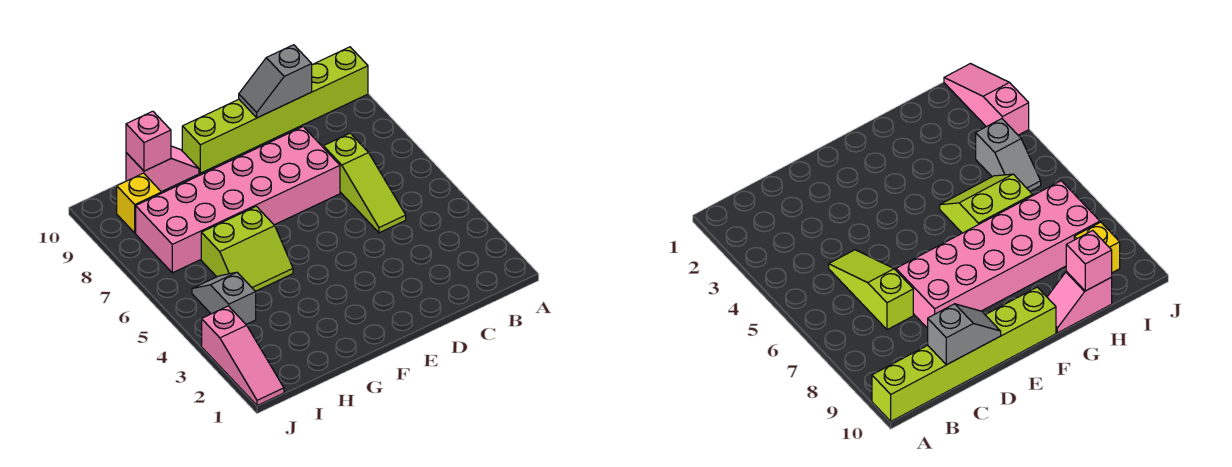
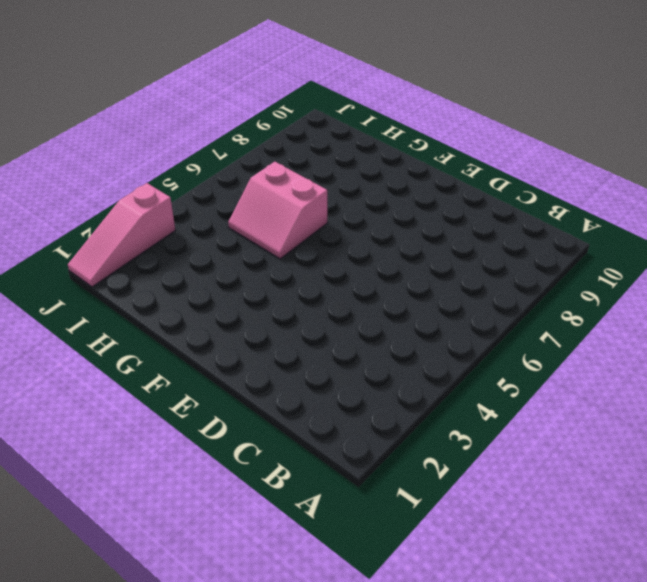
pink slope G5:H6 level 1 top 6 -> lime slope G5:H6 level 1 top 6
none -> lime brick A10:F10 level 1
none -> lime slope C5:C7 level 1 top 7

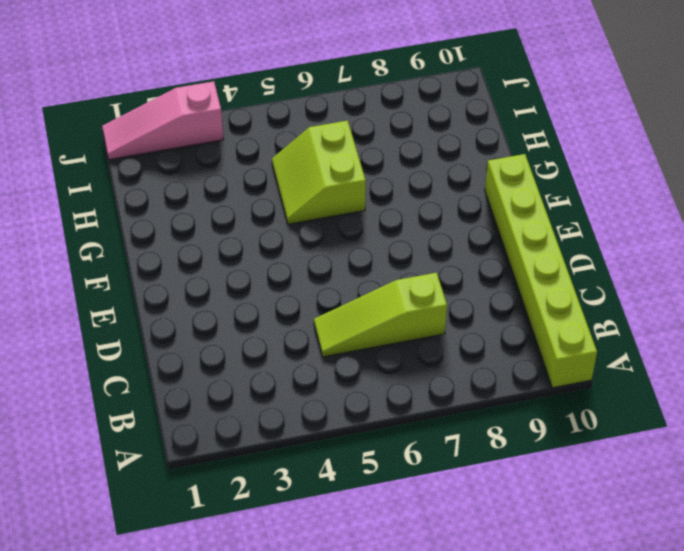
none -> pink brick D7:I8 level 1
none -> pink slope G10:H10 level 1 top H

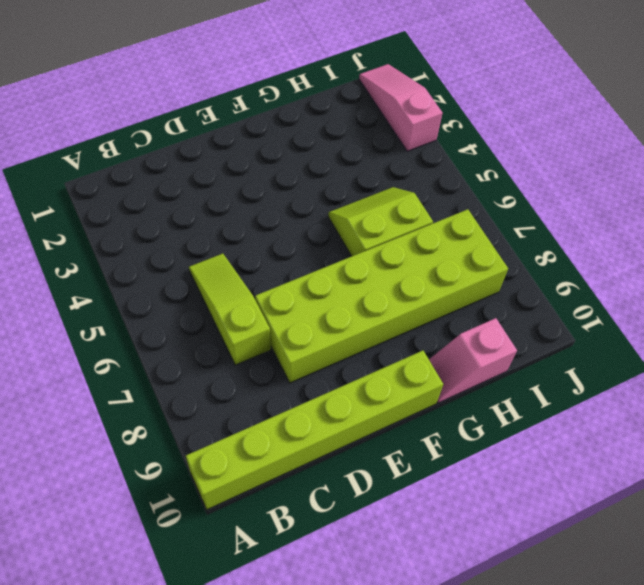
lime brick D7:I8 level 1 -> pink brick D7:I8 level 1
none -> grey slope I4:I5 level 1 top 4
none -> yellow brick I9 level 1

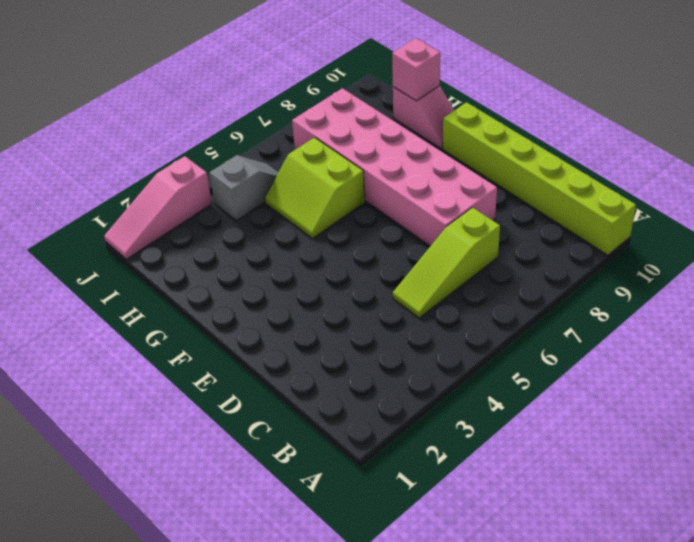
none -> yellow brick I9 level 1
none -> grey slope C10:D10 level 2 top C

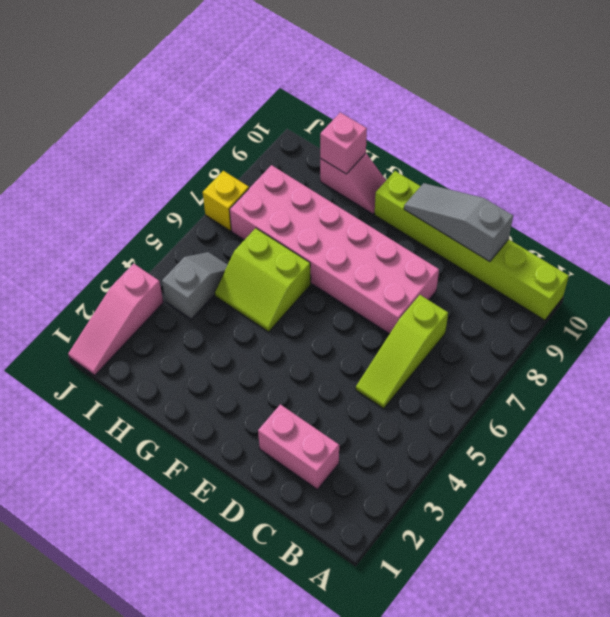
pink brick C2:D2 level 1 -> none
grey slope C10:E10 level 2 top C -> grey slope C10:D10 level 2 top C
yellow brick J7 level 1 -> yellow brick I9 level 1

